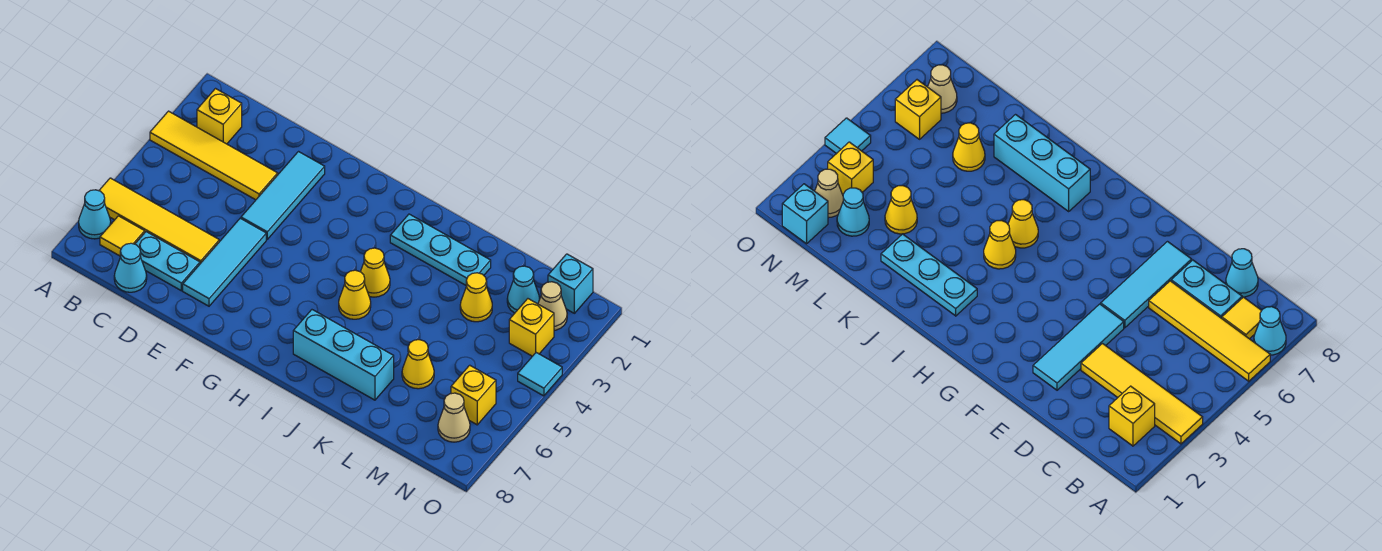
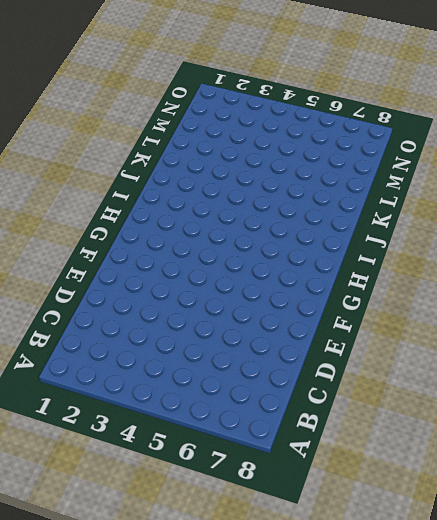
none -> yellow tile A3:D3 level 1
none -> yellow tile A6:D6 level 1
none -> cyan cone A7 level 1

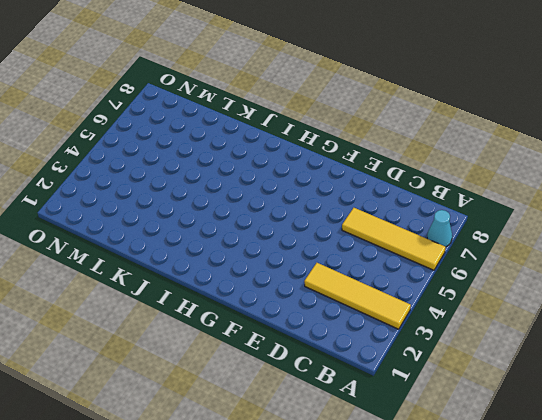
none -> yellow brick B2 level 1
none -> yellow tile B7 level 1
none -> cyan plate C7:D7 level 1

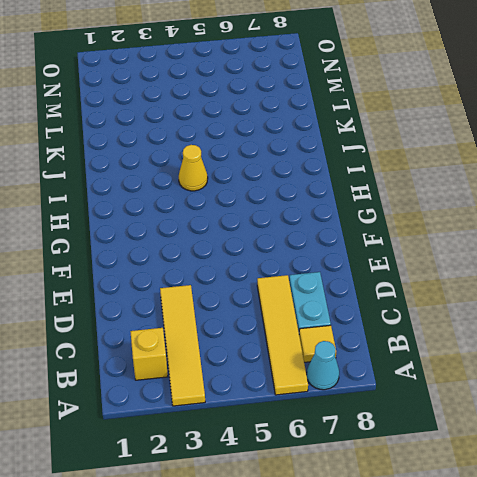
none -> cyan cone C8 level 1
none -> cyan tile E2:E4 level 1
none -> cyan tile E5:E7 level 1

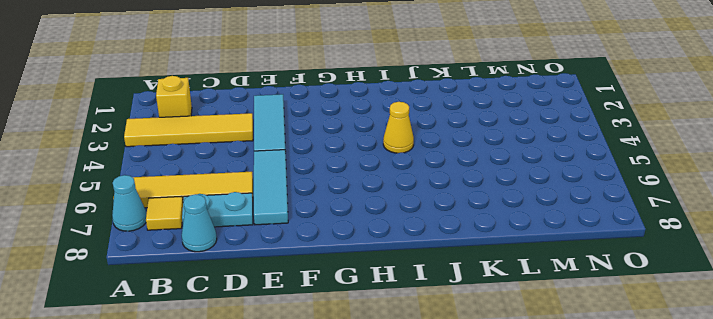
none -> cyan plate I2:K2 level 1
none -> yellow cone I5 level 1
none -> cyan brick I7:K7 level 1

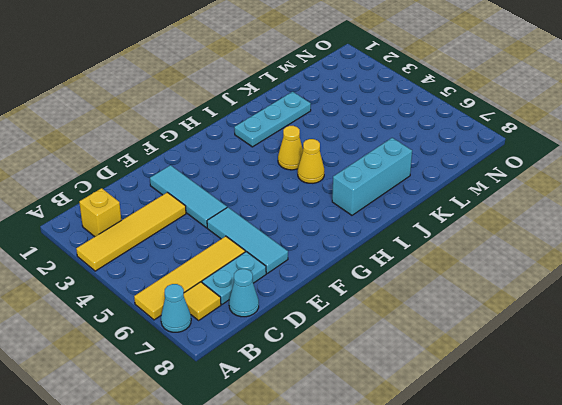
none -> yellow cone L3 level 1
none -> yellow cone L6 level 1
none -> cyan cone M2 level 1

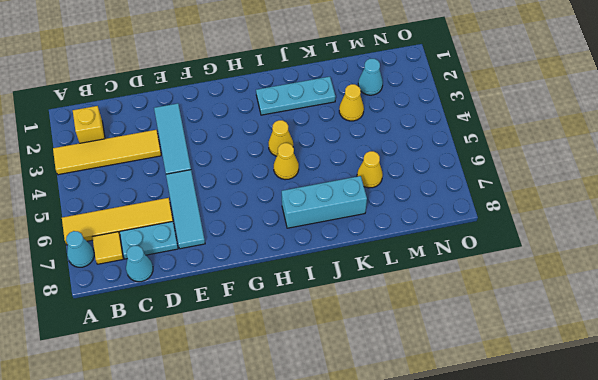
none -> cyan brick N1 level 1
none -> tan cone N2 level 1
none -> yellow brick N3 level 1

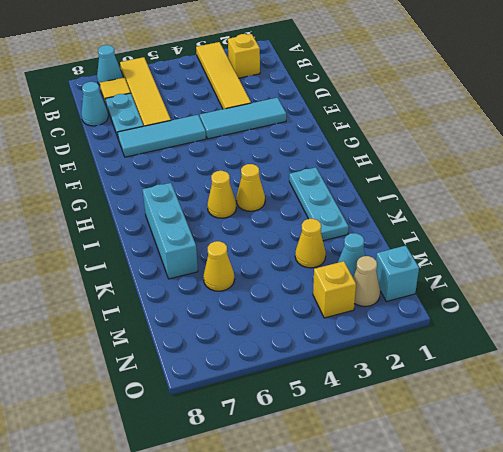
none -> yellow brick N6 level 1
none -> tan cone N7 level 1
none -> cyan tile O4 level 1

